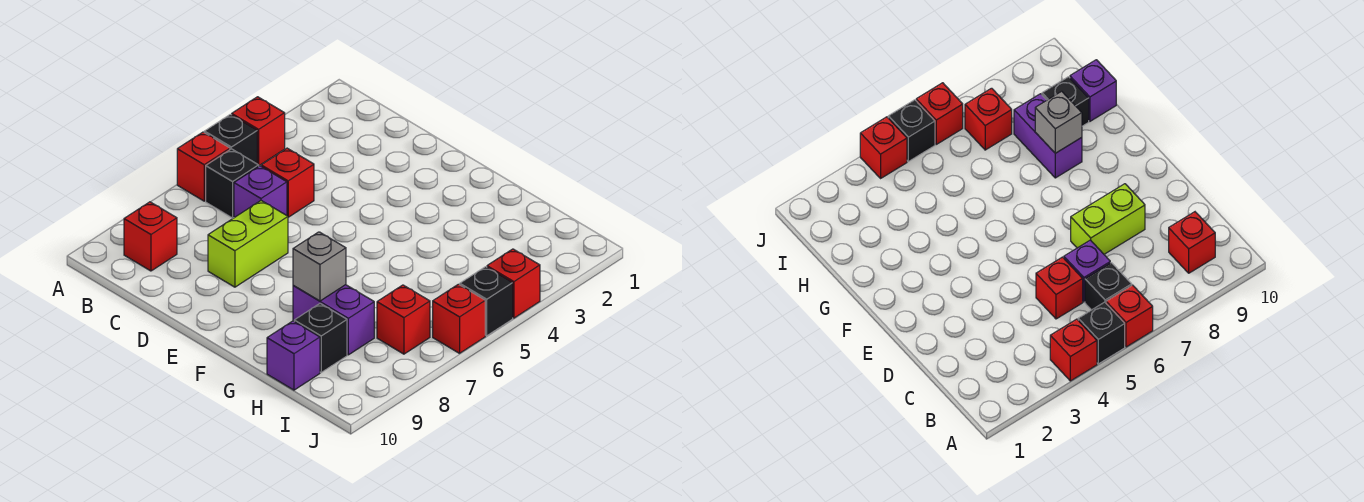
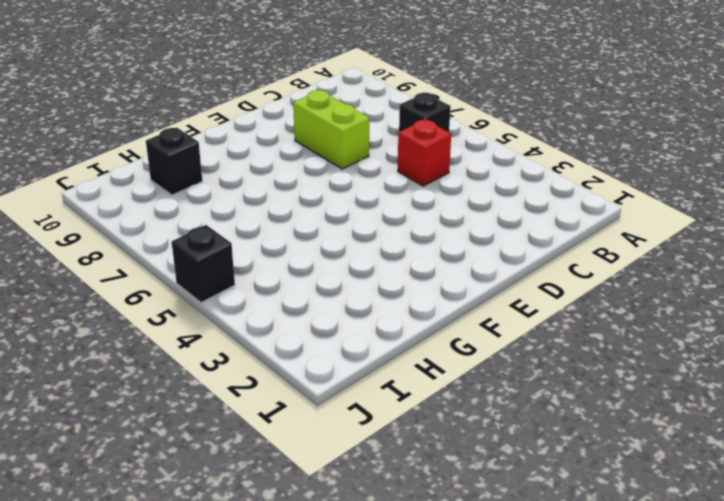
none -> red brick A4 level 1
none -> black brick A5 level 1
none -> red brick A6 level 1

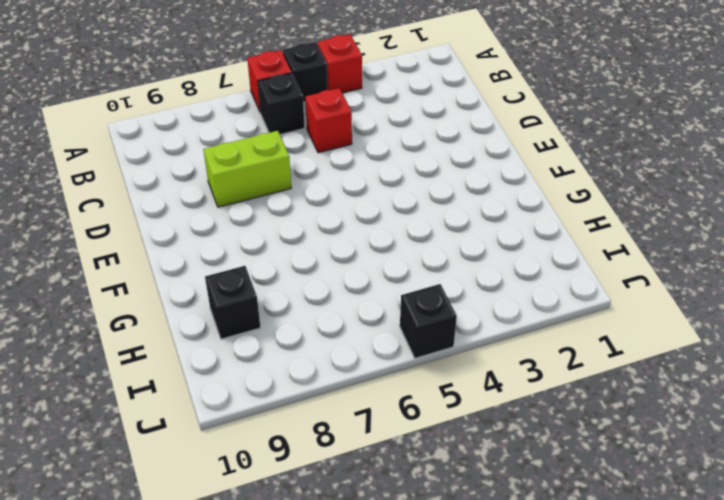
none -> red brick B9 level 1
none -> purple brick C6 level 1
none -> purple brick G8:H8 level 1

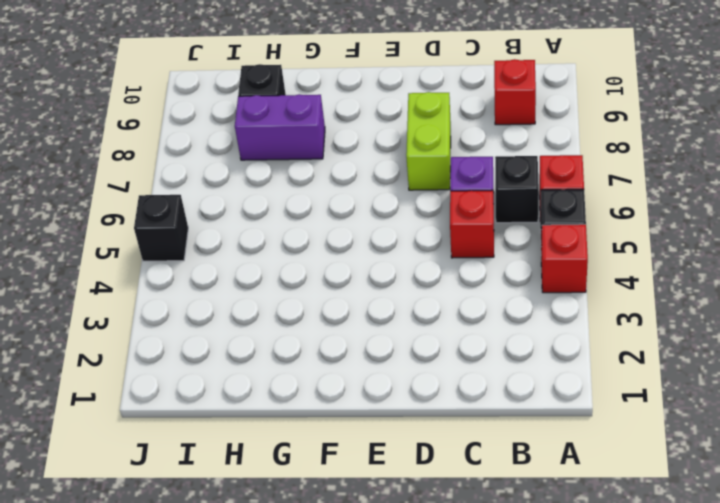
none -> purple brick H10 level 1
none -> red brick I7 level 1
none -> red brick J4 level 1

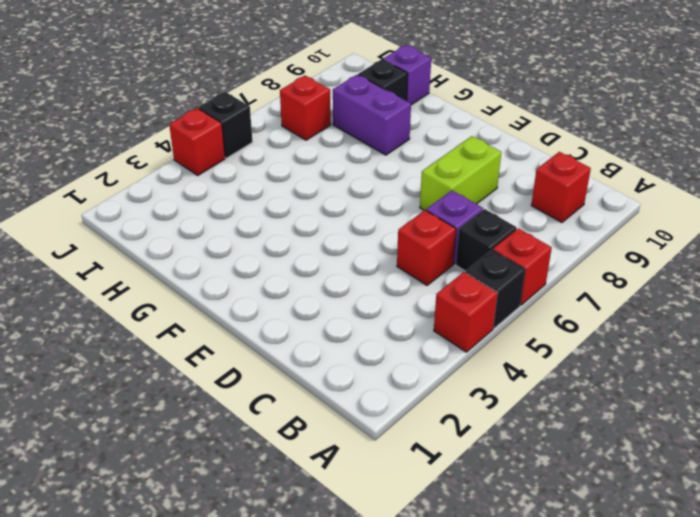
none -> red brick J6 level 1
none -> grey brick G8 level 2

